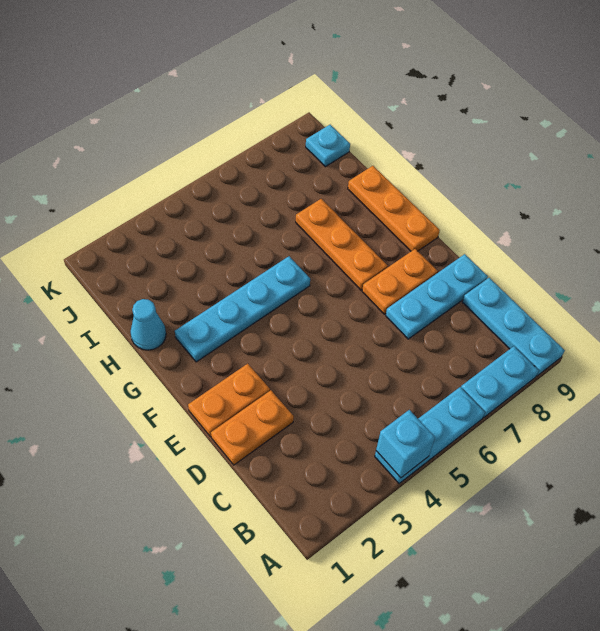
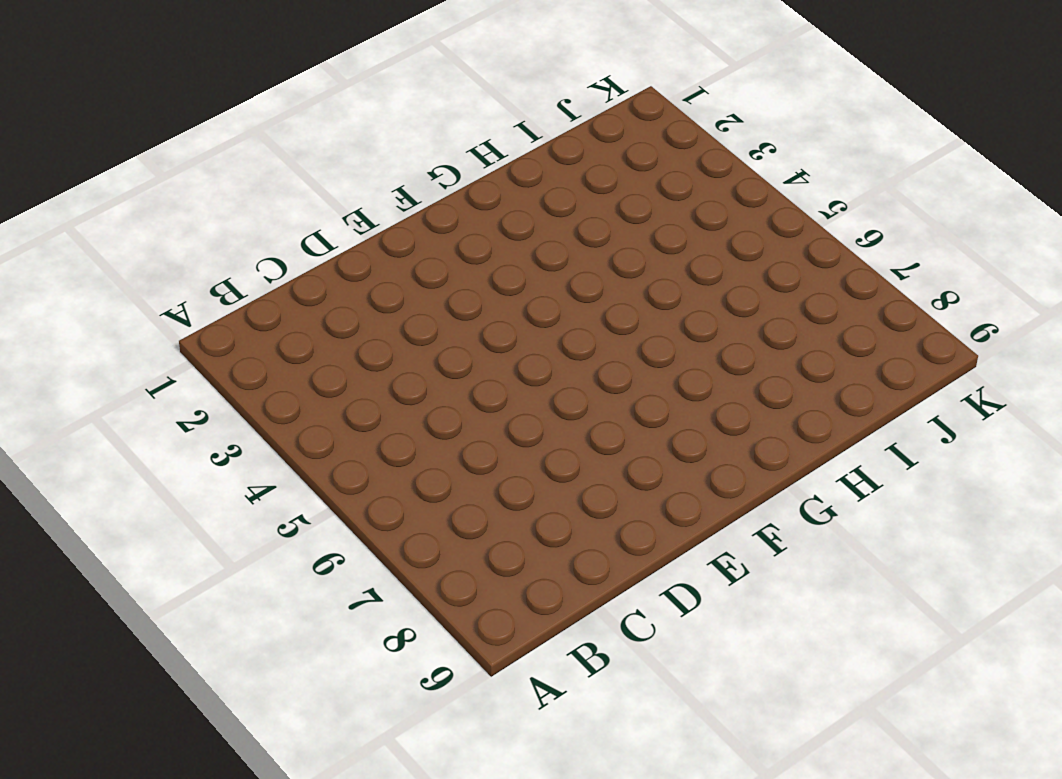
none -> cyan plate A4:A6 level 1
none -> cyan plate A7:A8 level 1
none -> cyan plate A9:C9 level 1

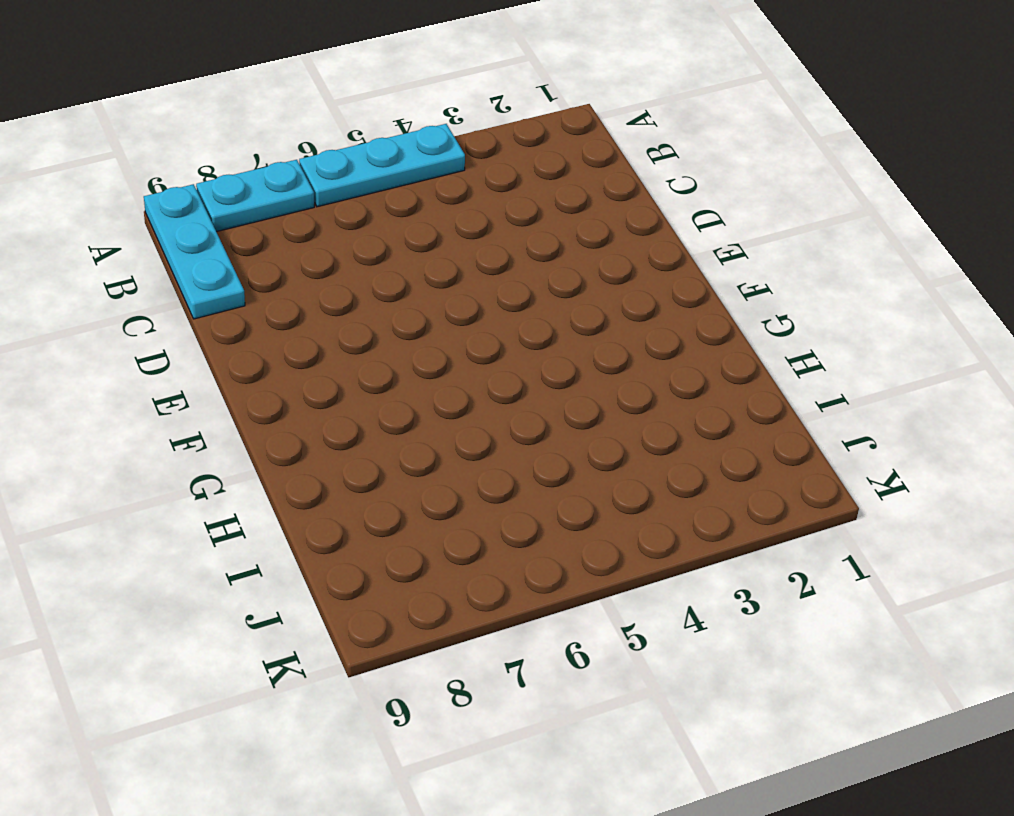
none -> orange plate D1:D2 level 1
none -> cyan plate D7:D9 level 1
none -> orange plate E1:E2 level 1

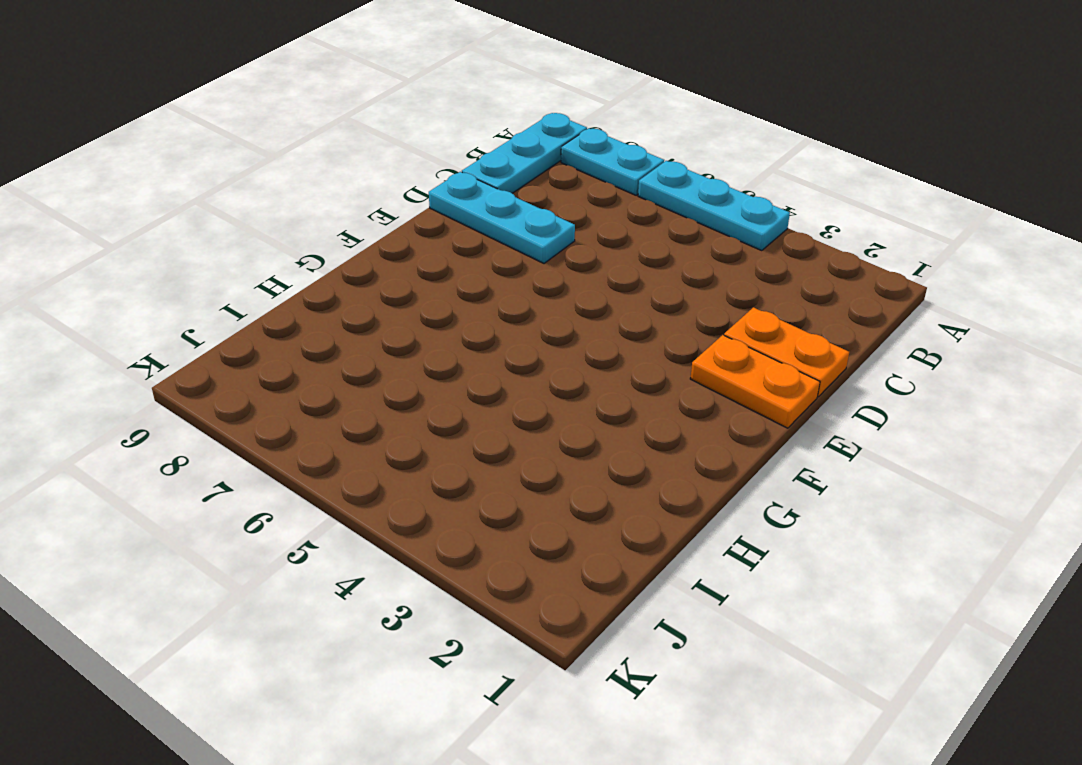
none -> orange plate E7:E8 level 1
none -> orange plate F7:H7 level 1
none -> orange plate F9:H9 level 1

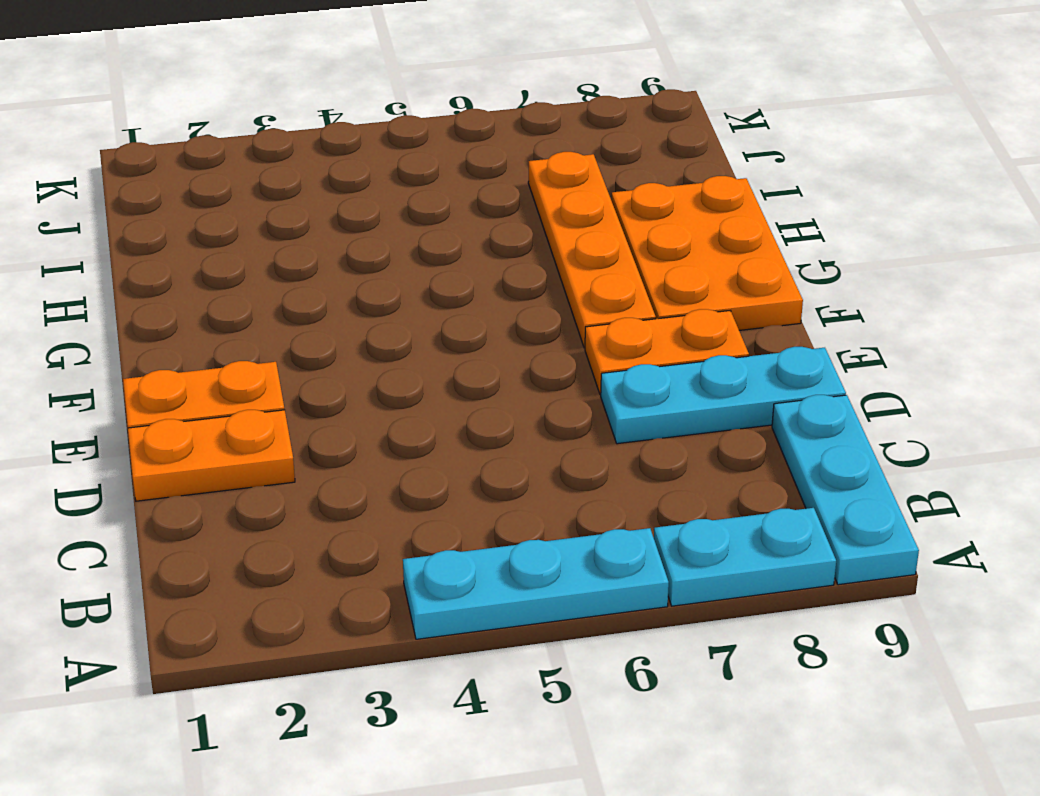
orange plate F7:I7 level 1 -> orange plate F7:H7 level 1
orange plate F8:H9 level 1 -> orange plate F9:H9 level 1
none -> cyan plate G2:G5 level 1
none -> cyan cone H1 level 1
none -> cyan plate J9 level 1

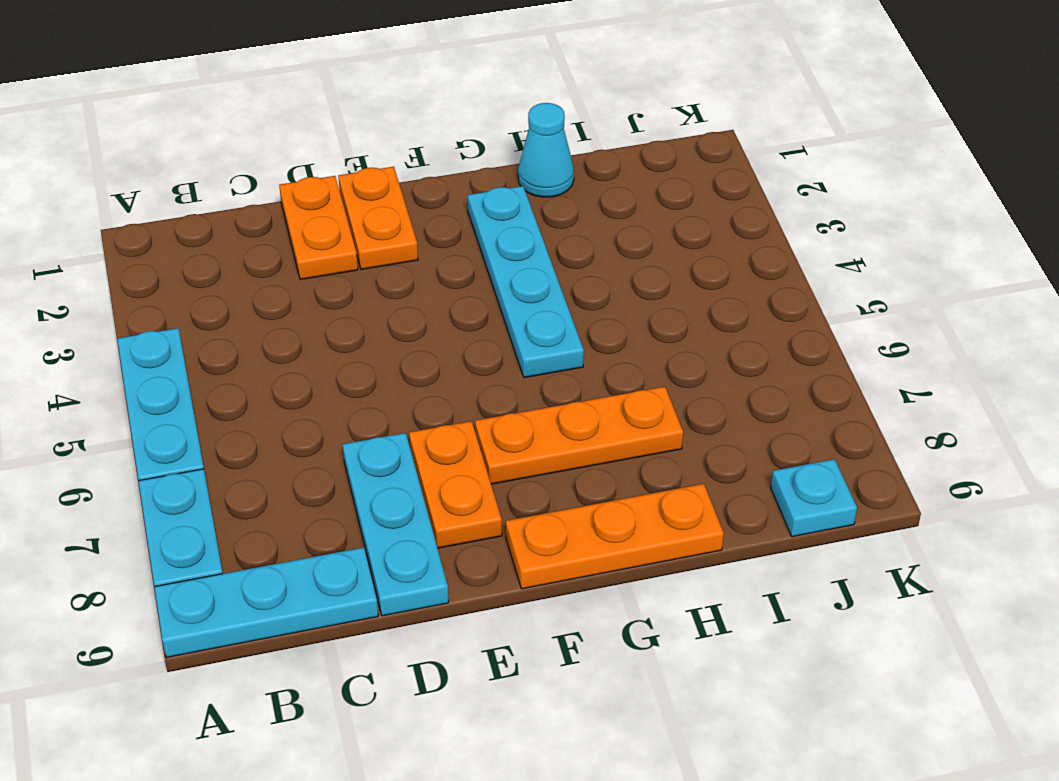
none -> cyan brick A4 level 2

